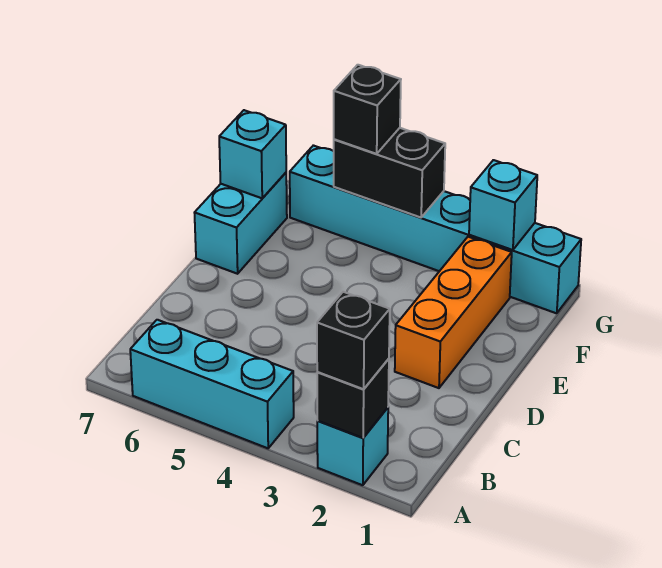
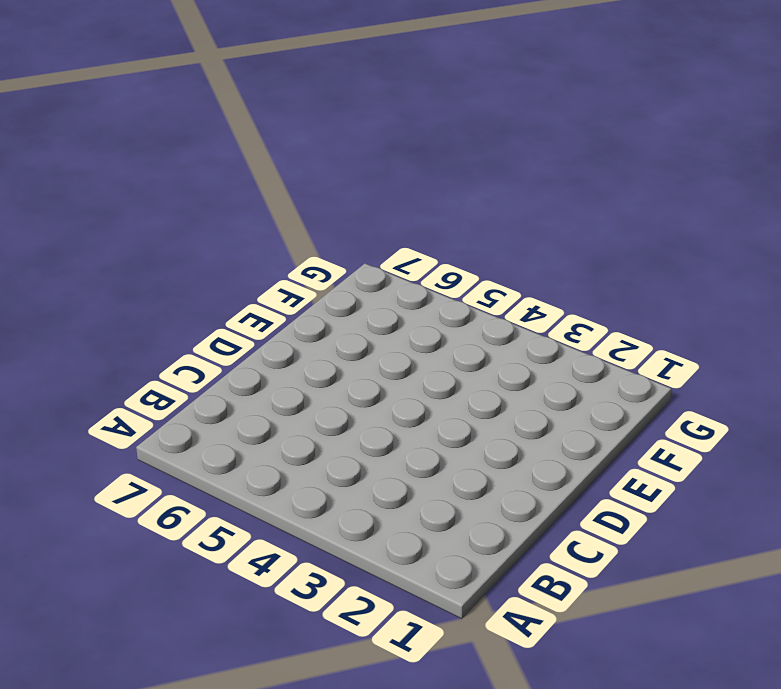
none -> cyan brick A2 level 1
none -> cyan brick A4:A6 level 1

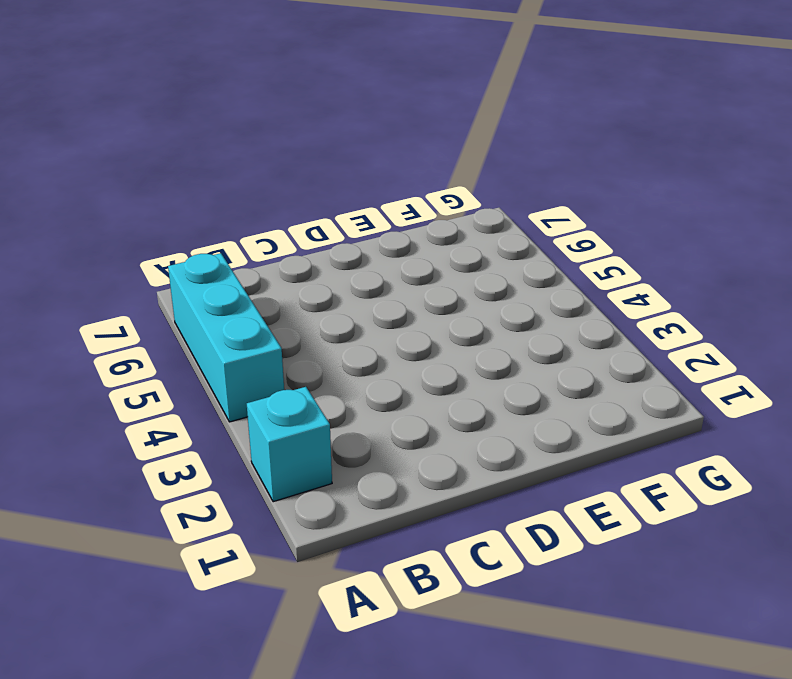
none -> orange brick D2:F2 level 1
none -> cyan brick E7:F7 level 1

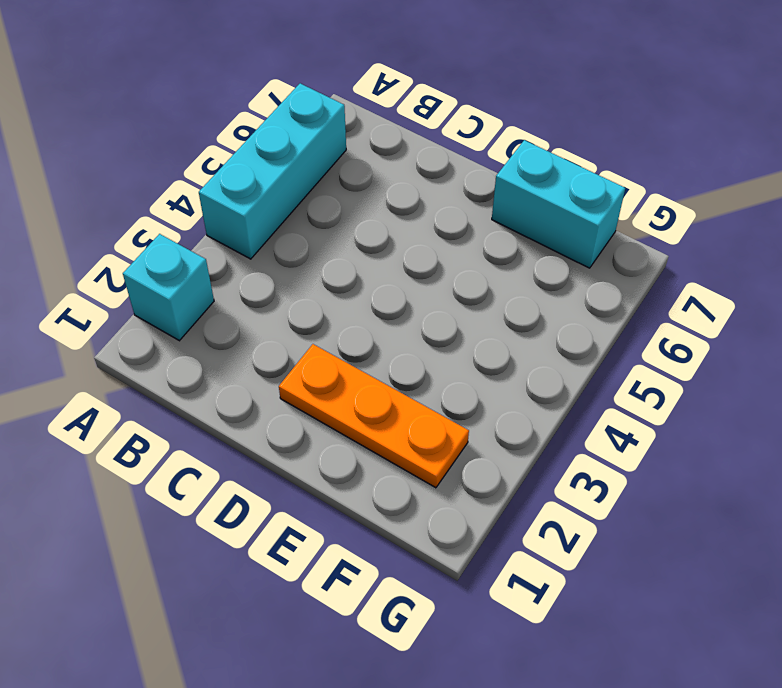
orange plate D2:F2 level 1 -> orange brick D2:F2 level 1
none -> cyan brick G1:G6 level 1
none -> black brick A2 level 2

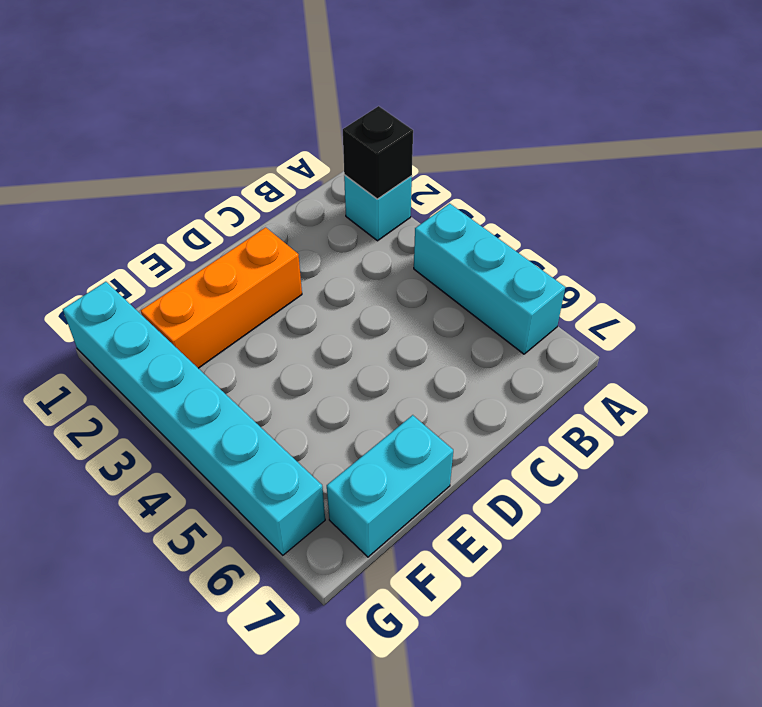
none -> cyan brick F7 level 2
none -> cyan brick G2 level 2

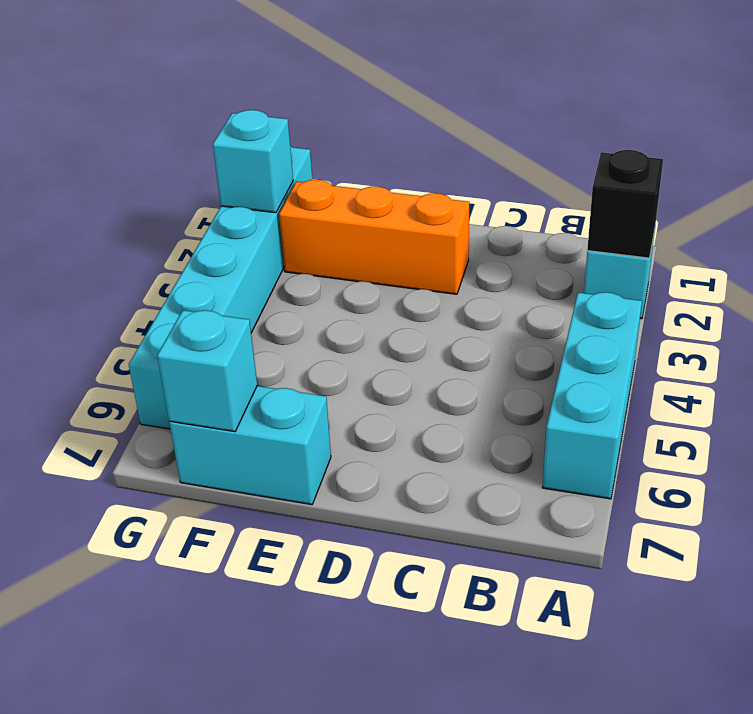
none -> black brick G4:G5 level 2
none -> black brick A2 level 3

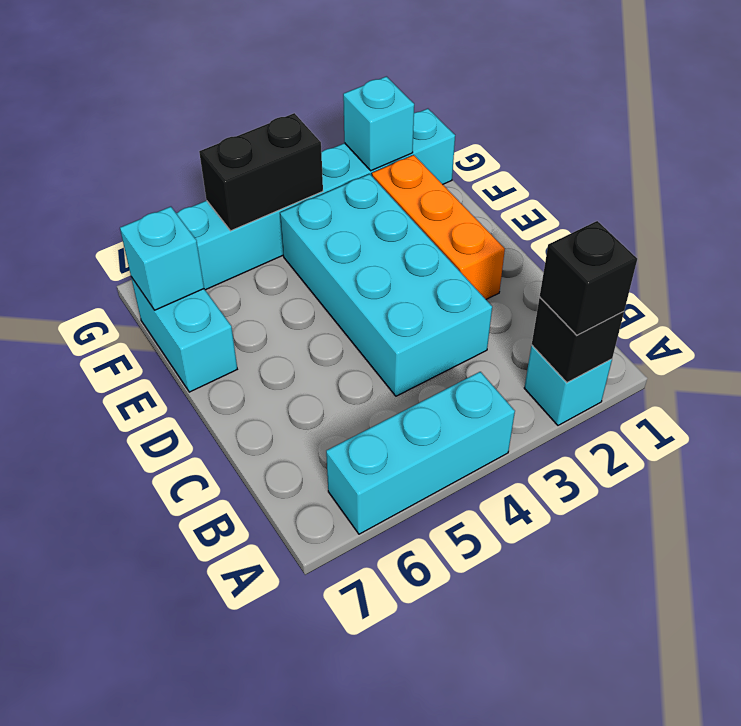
cyan brick C3:F4 level 1 -> none
none -> black brick G5 level 3

